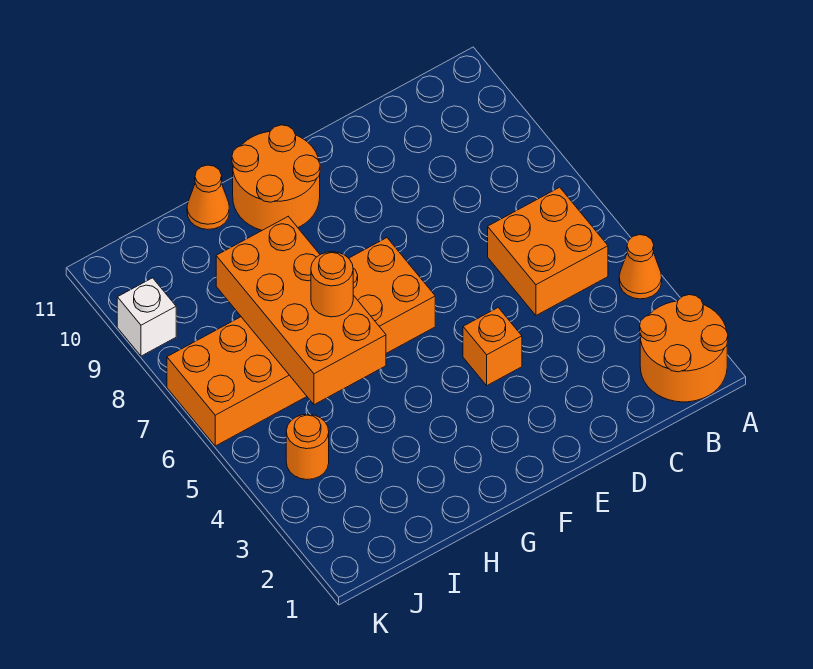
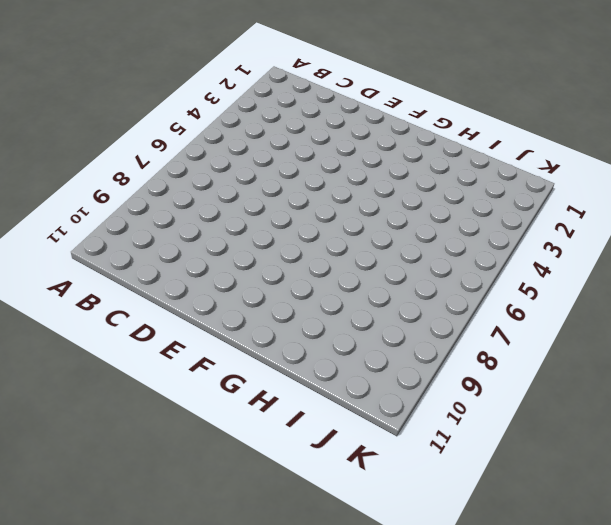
none -> orange round brick A1:B2 level 1
none -> orange cone A4 level 1

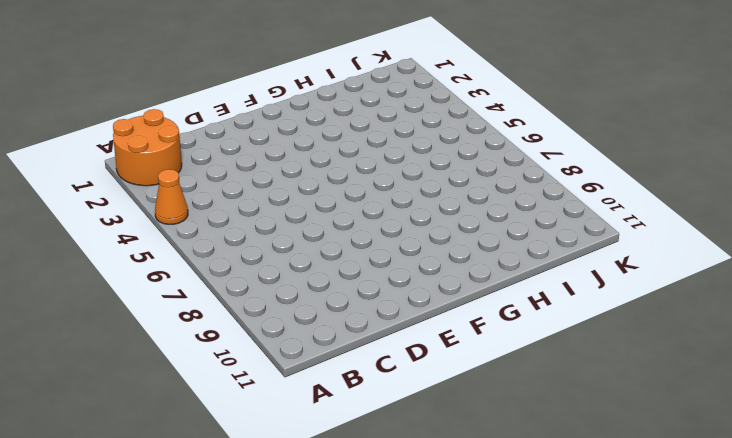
none -> orange brick B5:C6 level 1
none -> orange brick E4 level 1

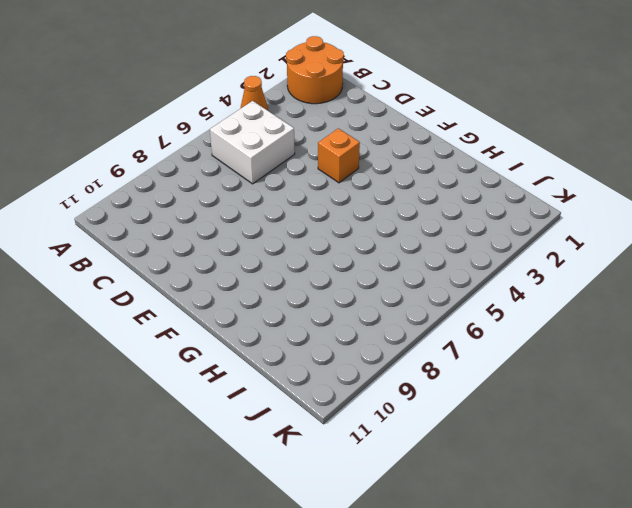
white brick B5:C6 level 1 -> orange brick B5:C6 level 1
none -> orange brick F6:K7 level 1
none -> orange round brick F10:G11 level 1

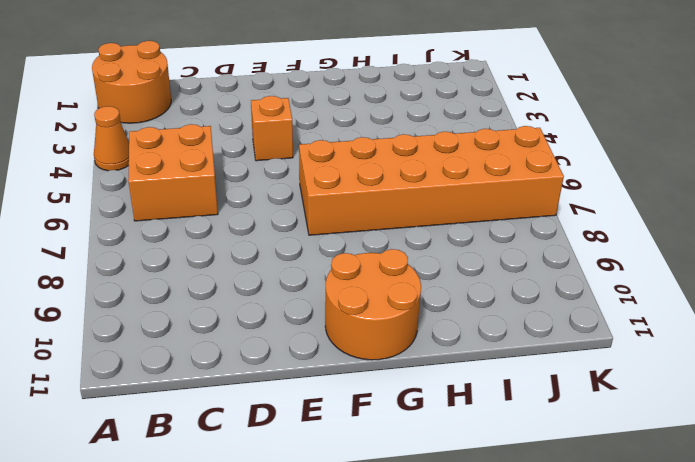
none -> orange cone H11 level 1
none -> orange round brick J4 level 1

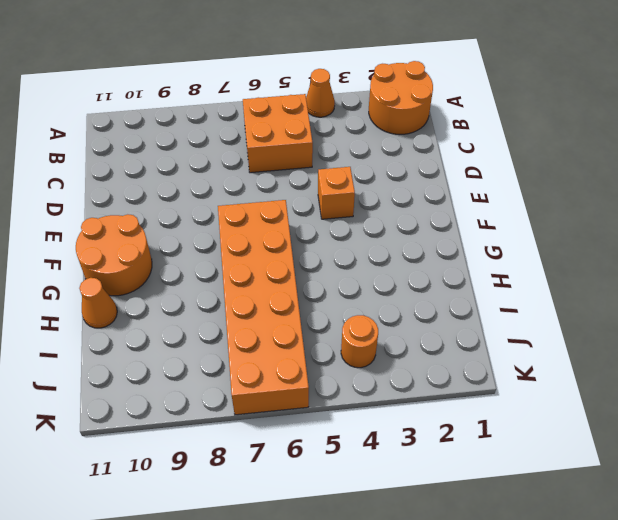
none -> white brick K9 level 1
none -> orange brick H5:I8 level 2

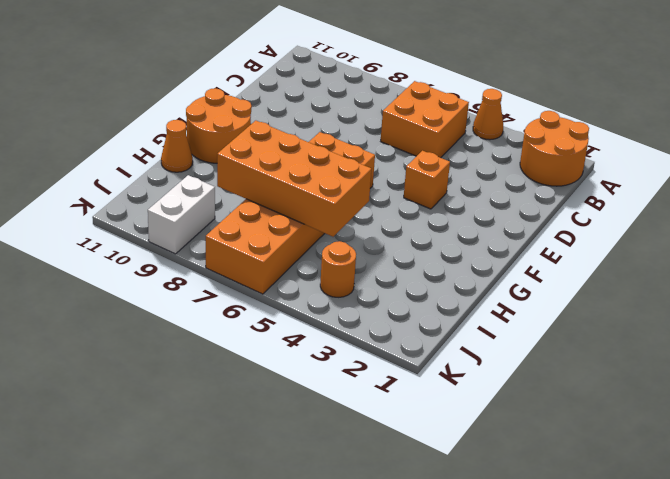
white brick J9:K9 level 1 -> white brick K9 level 1
none -> orange round brick H6 level 3

